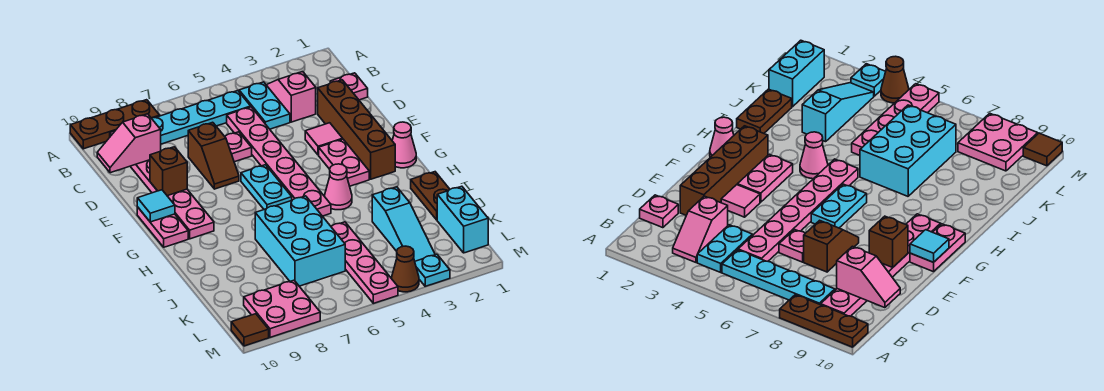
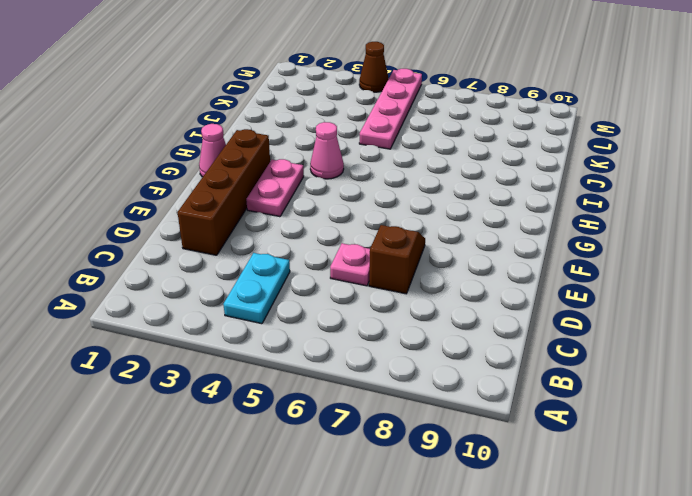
none -> brown plate A8:A10 level 1
none -> pink slope B3:C3 level 1 top C
none -> cyan plate B5:B8 level 1

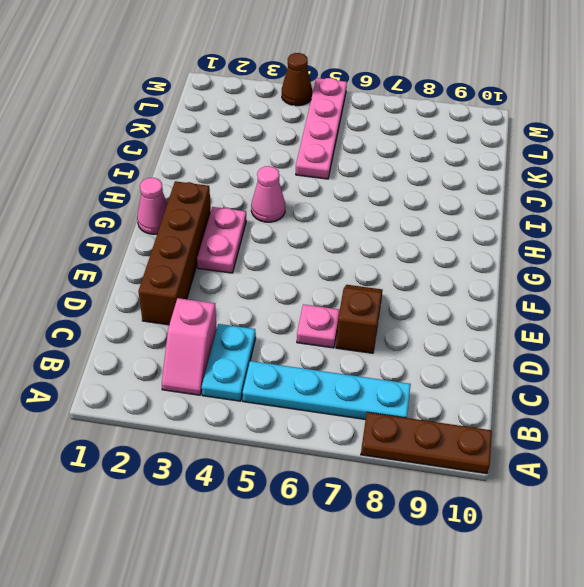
none -> pink plate B9:G9 level 1
none -> pink plate C1 level 1
none -> pink plate C5:H5 level 1

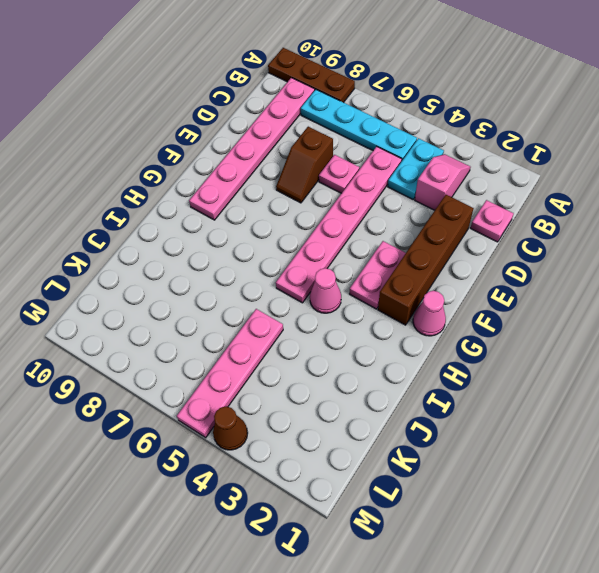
none -> pink tile E3 level 1
none -> cyan plate F6:G6 level 1
none -> pink plate F10:G10 level 1

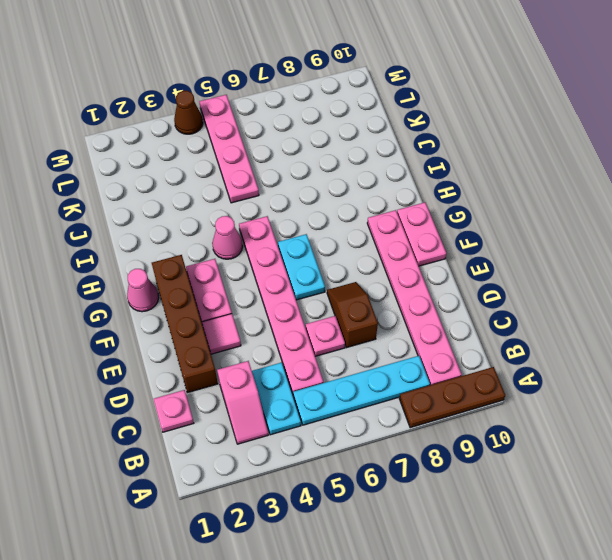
none -> brown plate I1:J1 level 1
none -> cyan brick I6:K7 level 1
none -> cyan slope J3:L3 level 1 top J

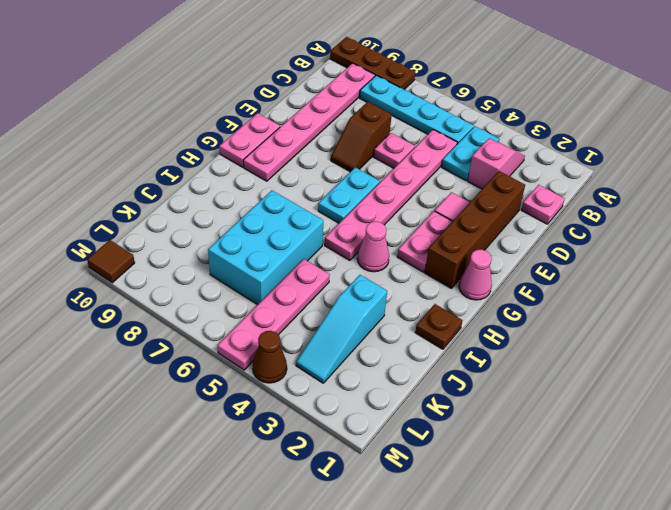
brown plate I1 level 1 -> brown plate I1:J1 level 1
none -> cyan brick K1:L1 level 1
none -> pink plate L8:M9 level 1
none -> cyan plate M3 level 1

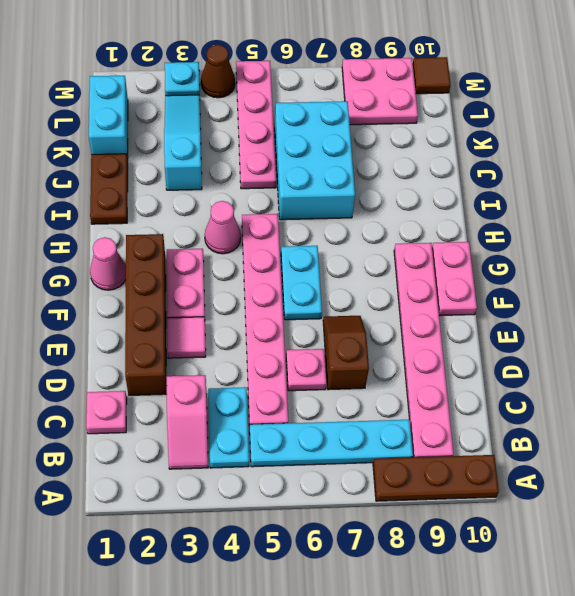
none -> pink slope C9:C10 level 2 top 9
none -> brown brick E9 level 2
none -> cyan tile F10 level 2

